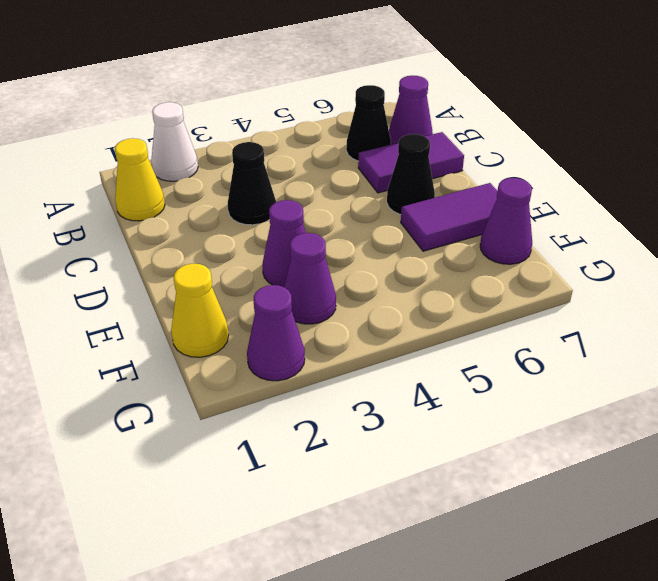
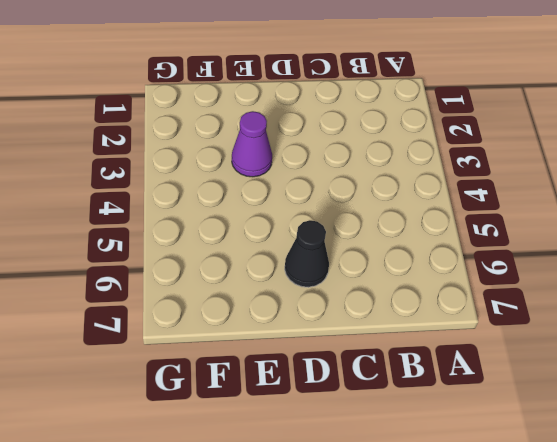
none -> white cone A2 level 1
none -> yellow cone B1 level 1
none -> black cone B6 level 1

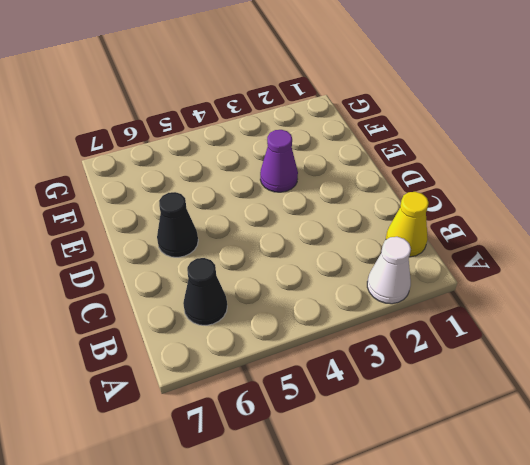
none -> purple cone B7 level 1
none -> black cone C3 level 1
none -> purple tile C6:C7 level 1

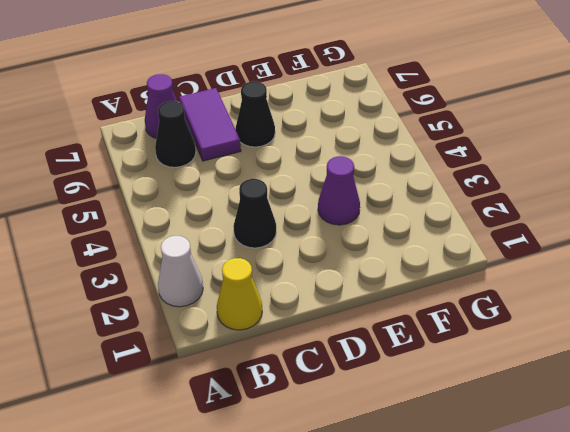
none -> purple tile E6:E7 level 1
none -> yellow cone F1 level 1
none -> purple cone F3 level 1

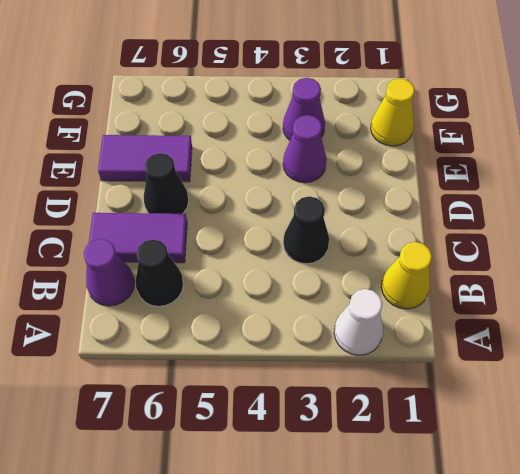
none -> purple cone F7 level 1
none -> purple cone G2 level 1

